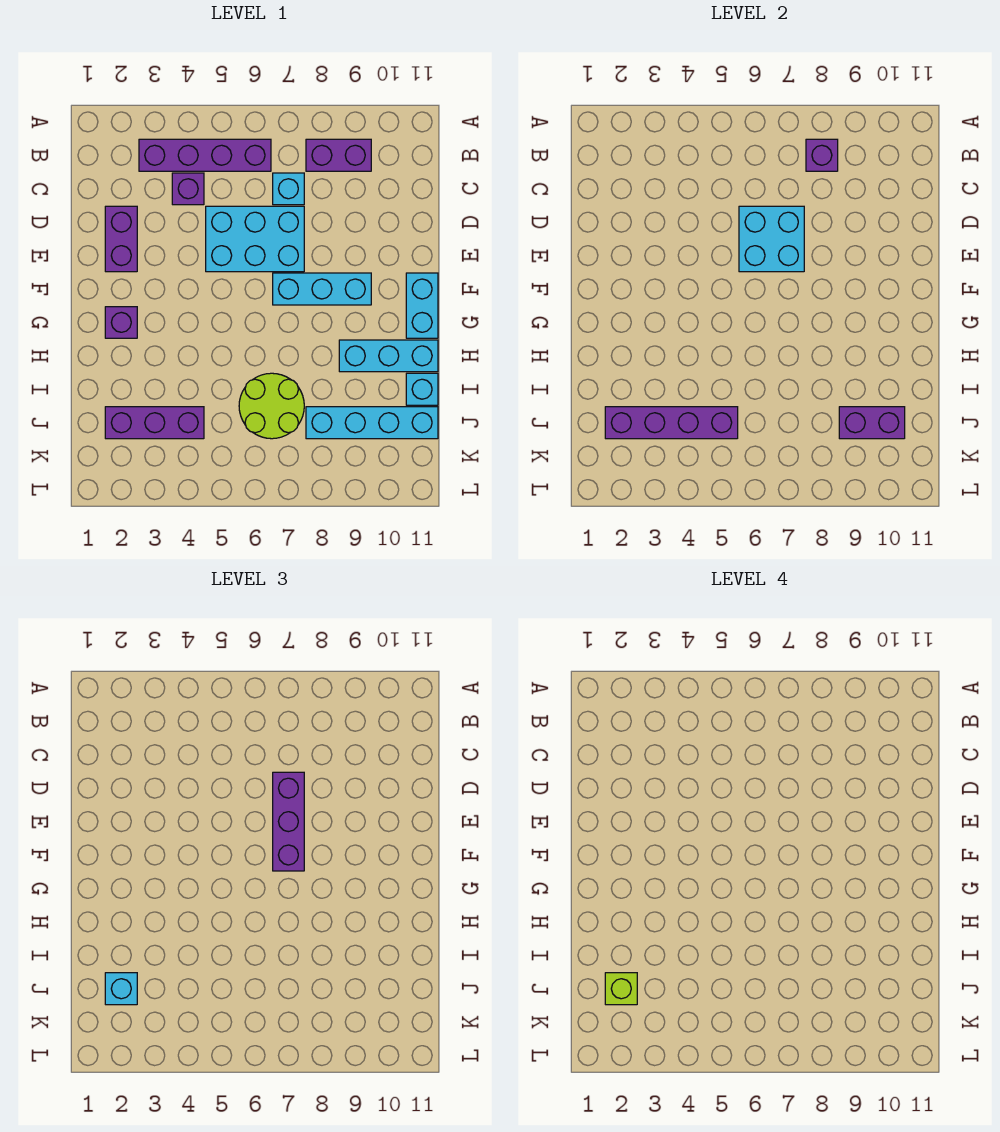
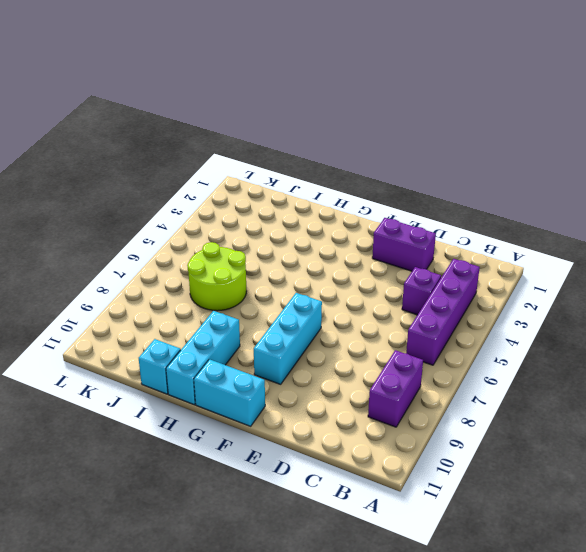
none -> cyan brick C7 level 1
none -> cyan brick D5:E7 level 1
none -> purple brick G2 level 1

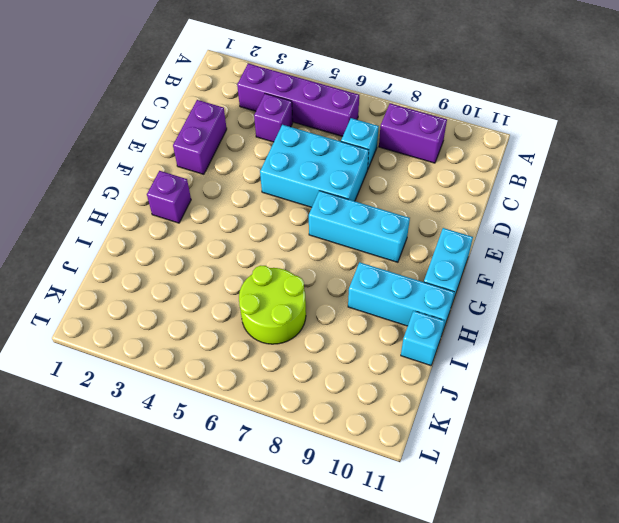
none -> purple brick J2:J4 level 1
none -> cyan brick J8:J11 level 1
none -> purple brick B8 level 2

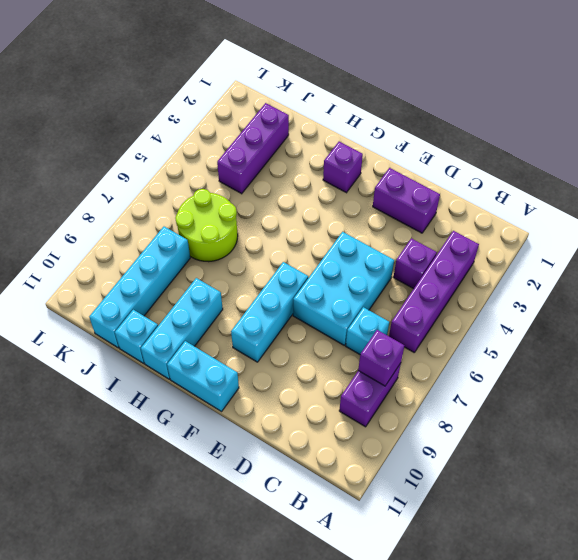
none -> cyan brick D6:E7 level 2
none -> purple brick J2:J5 level 2
none -> purple brick J9:J10 level 2

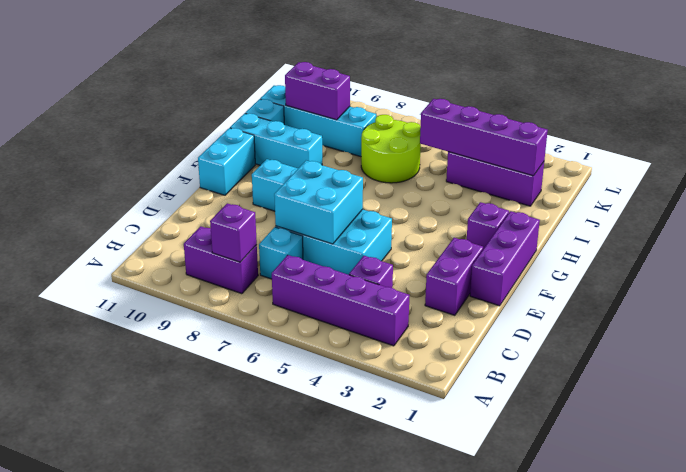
purple brick E1:G1 level 1 -> purple brick D7:F7 level 3
none -> cyan brick J2 level 3
none -> lime brick J2 level 4

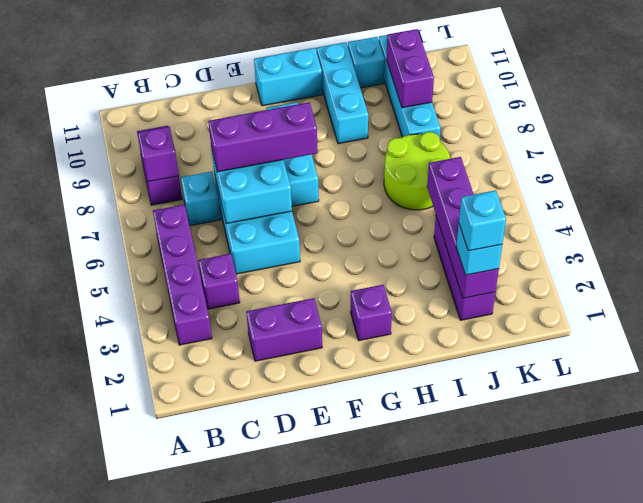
cyan brick J2 level 4 -> lime brick J2 level 4

